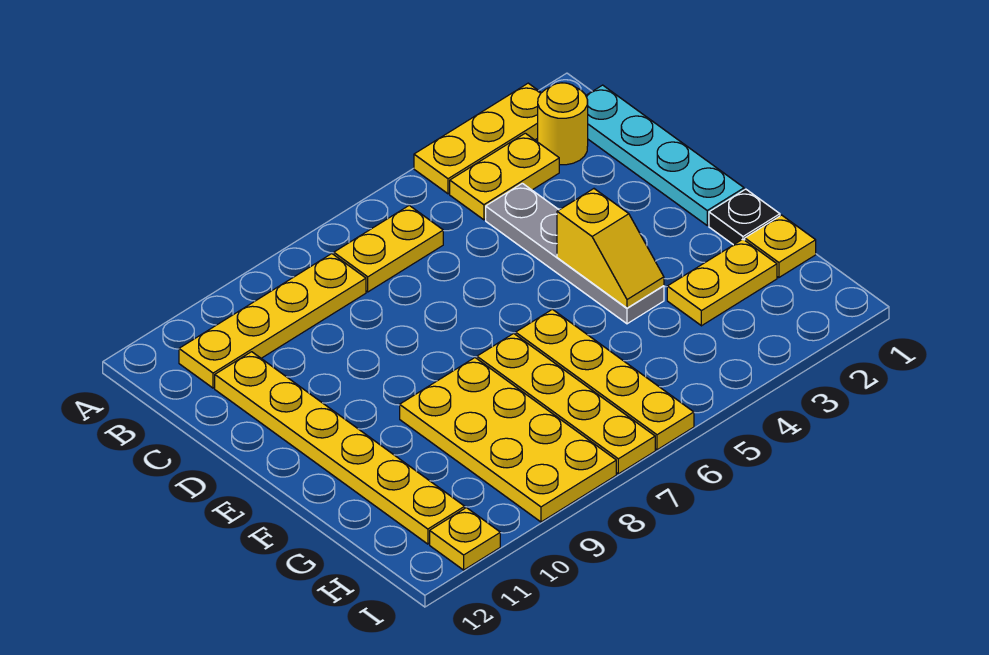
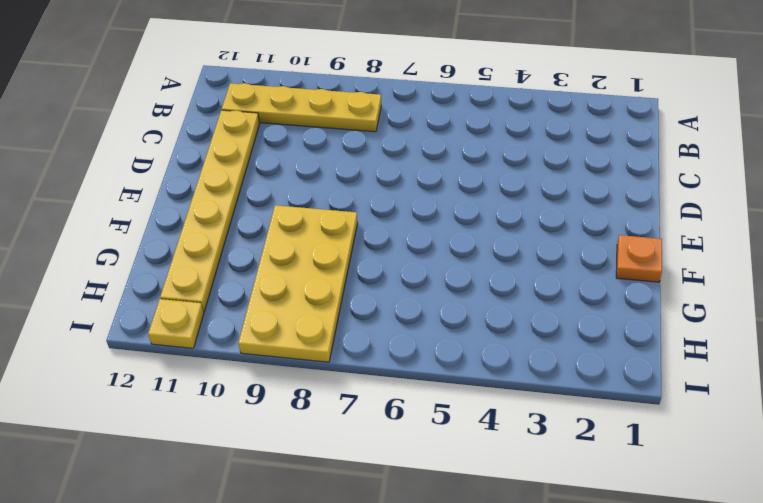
orange plate F1 level 1 -> black plate F1 level 1
none -> yellow plate A2:A4 level 1
none -> cyan plate B1:E1 level 1
none -> yellow round brick B2 level 1

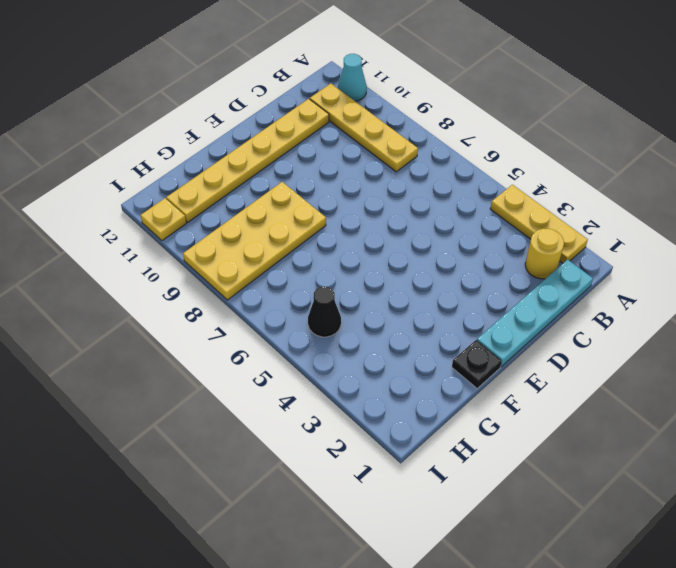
cyan cone A11 level 1 -> none
black cone H5 level 1 -> none
none -> yellow plate B3:B4 level 1
none -> yellow plate B6:B7 level 1
none -> grey plate C4:F4 level 1

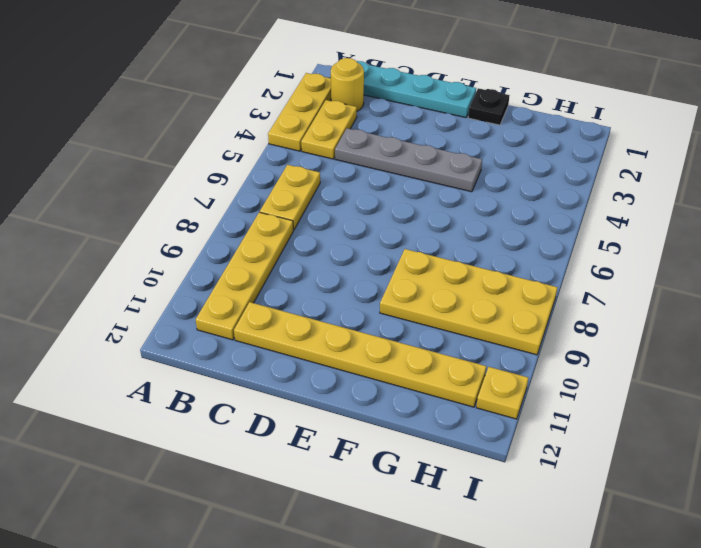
none -> yellow plate F6:I6 level 1
none -> yellow plate F7:I7 level 1
none -> yellow plate G1 level 1

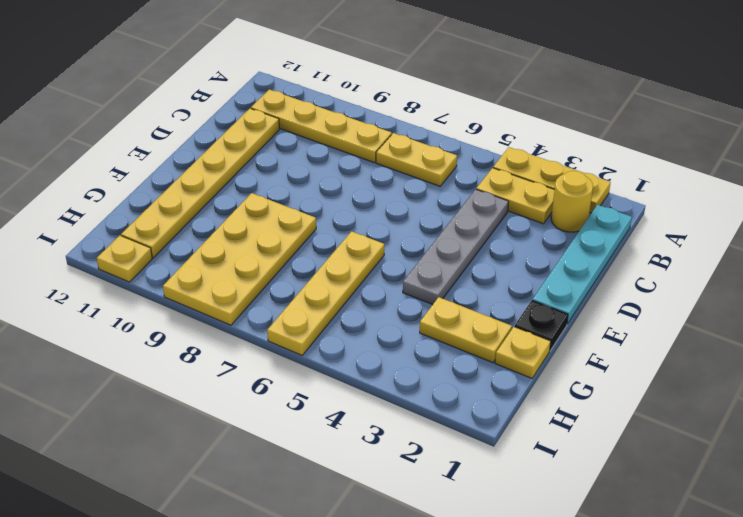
none -> yellow plate F7:I7 level 1
none -> yellow slope E4:F4 level 2 top E

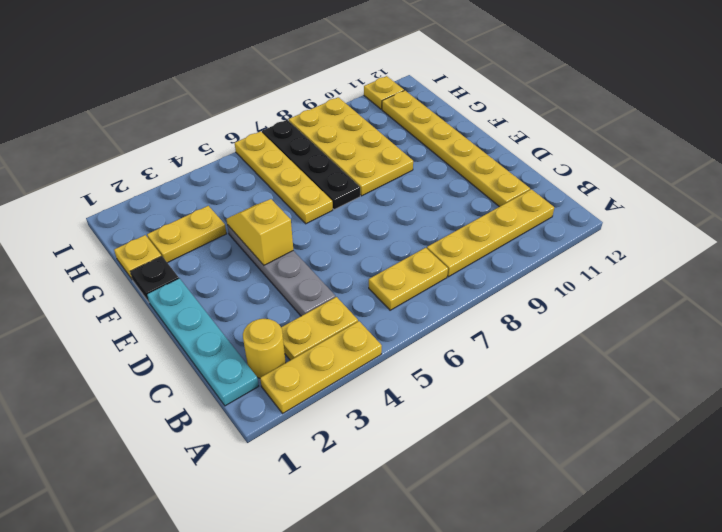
black plate F7:I7 level 1 -> yellow plate F7:I7 level 1

